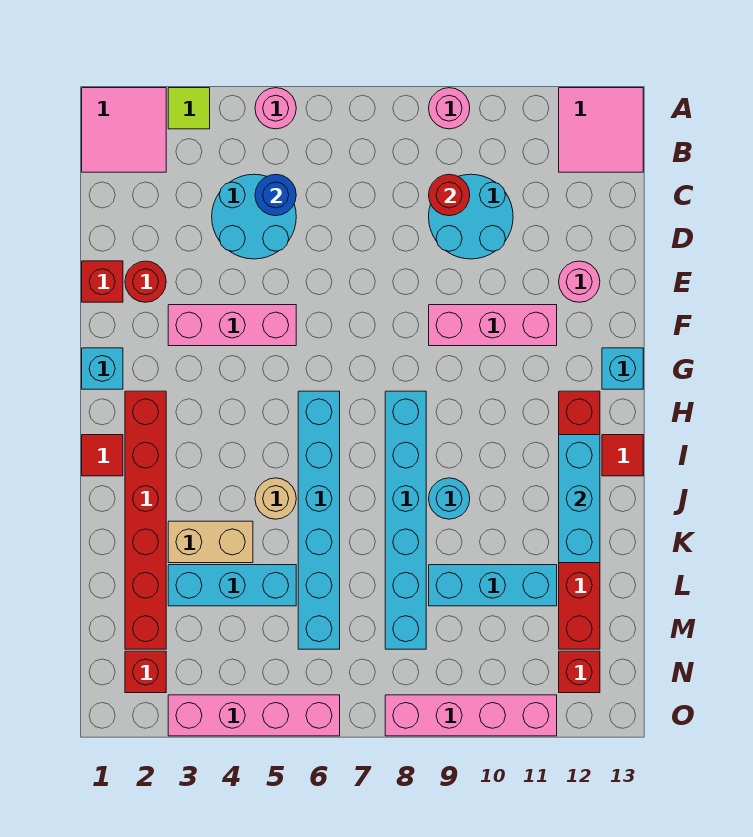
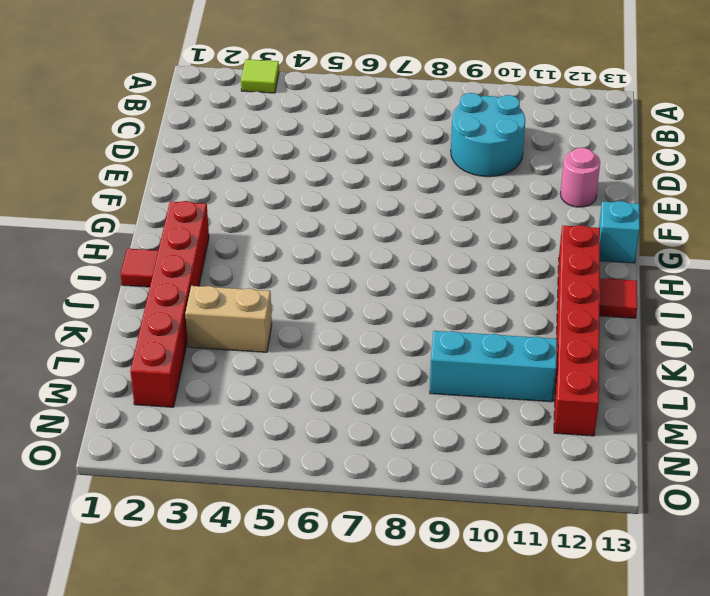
none -> pink tile A1:B2 level 1
none -> pink round brick A5 level 1
none -> pink round brick A9 level 1
none -> pink tile A12:B13 level 1

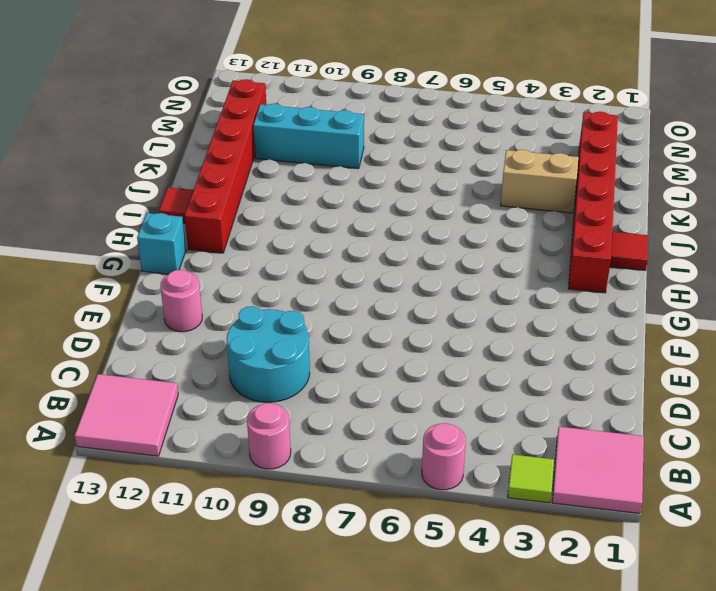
none -> cyan round brick C4:D5 level 1
none -> red brick E1 level 1
none -> red round brick E2 level 1
none -> pink brick F3:F5 level 1

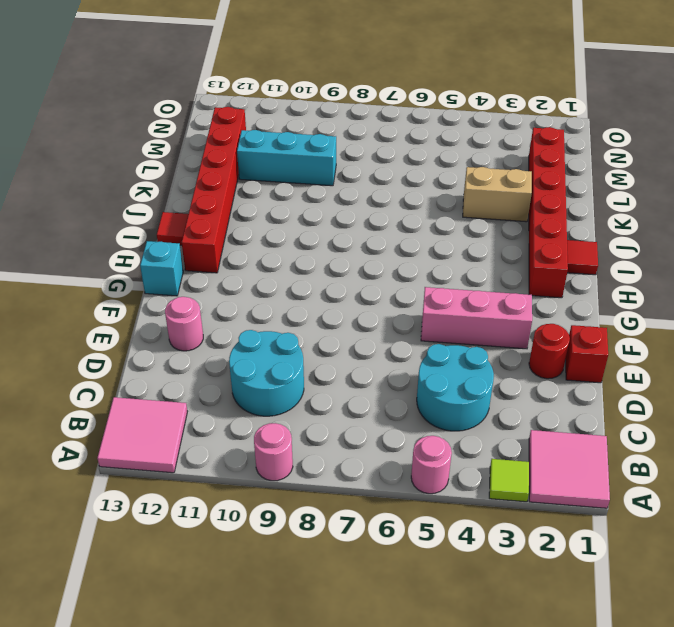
none -> pink brick F9:F11 level 1
none -> cyan brick G1 level 1
none -> cyan brick H6:M6 level 1
none -> cyan brick H8:M8 level 1

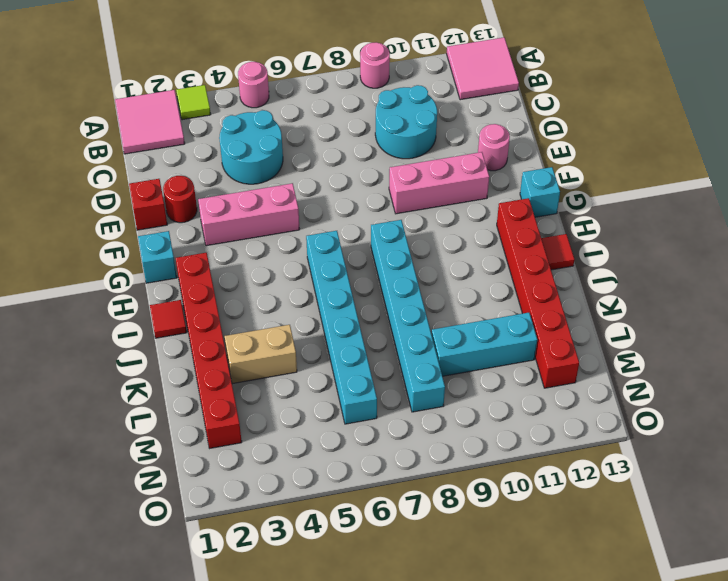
none -> tan round brick J5 level 1
none -> cyan round brick J9 level 1
none -> cyan brick L3:L5 level 1
none -> red brick N2 level 1

